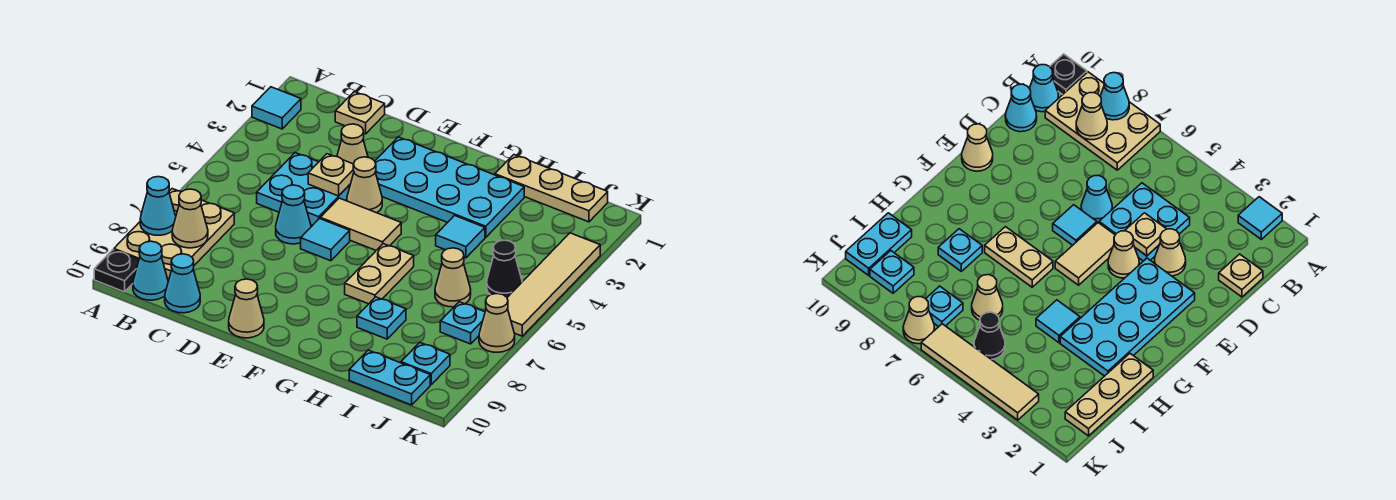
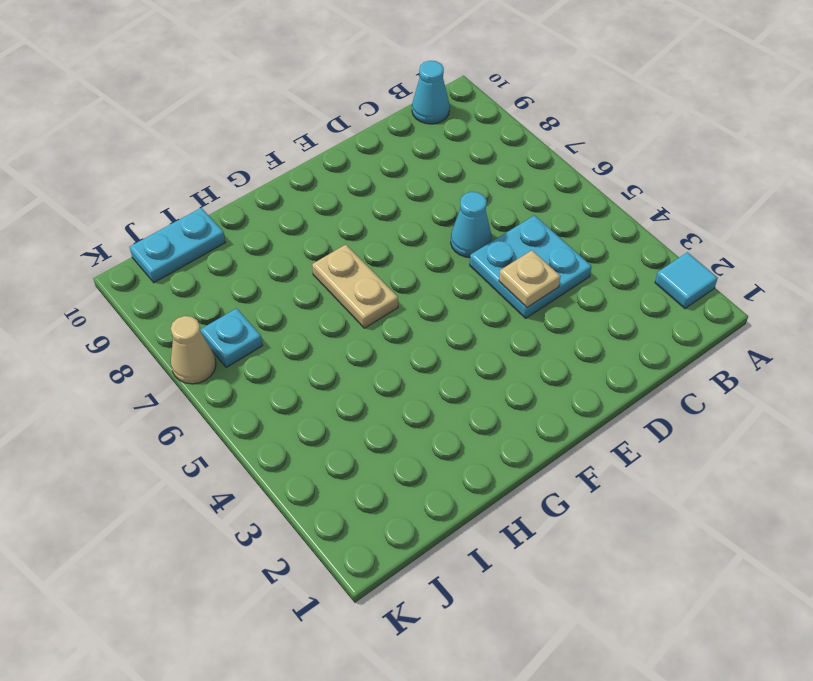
none -> tan plate A7:B9 level 1
none -> black plate A10 level 1
none -> tan plate C1 level 1

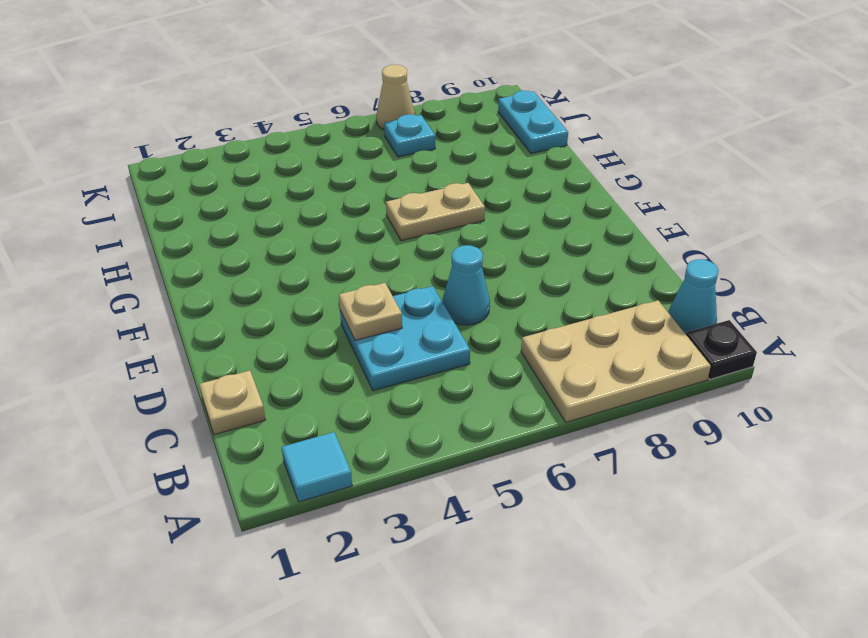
none -> cyan cone C10 level 1
none -> tan cone D3 level 1
none -> cyan plate E2:H3 level 1

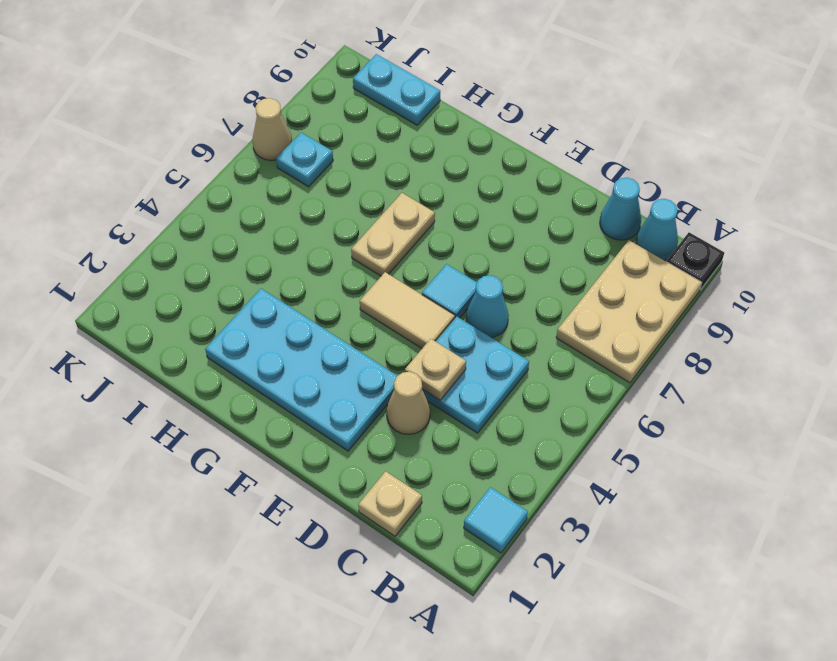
none -> tan cone E4 level 1
none -> tan cone E10 level 1
none -> tan plate H1:J1 level 1

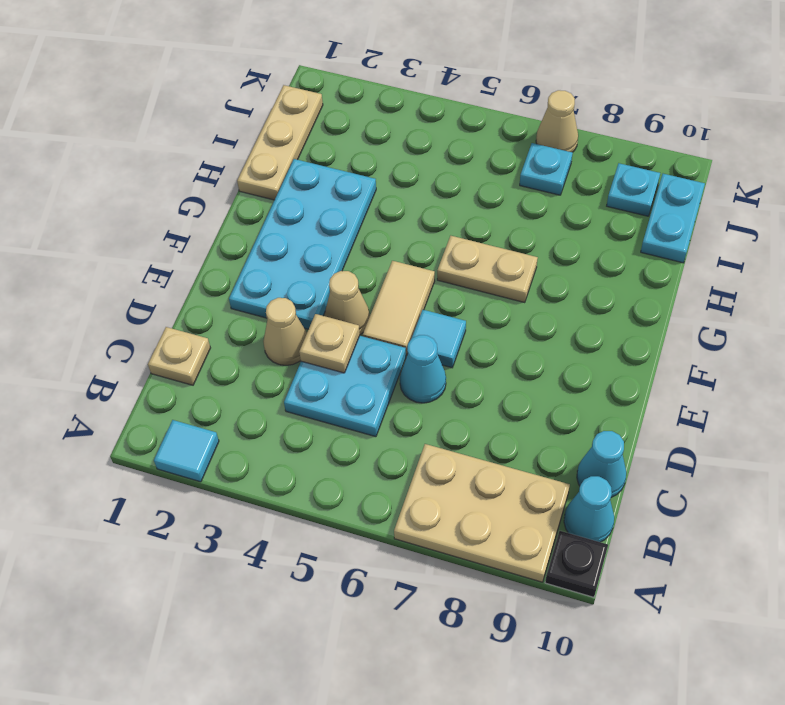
none -> tan cone E10 level 1
none -> cyan tile H4 level 1
none -> cyan plate H8 level 1

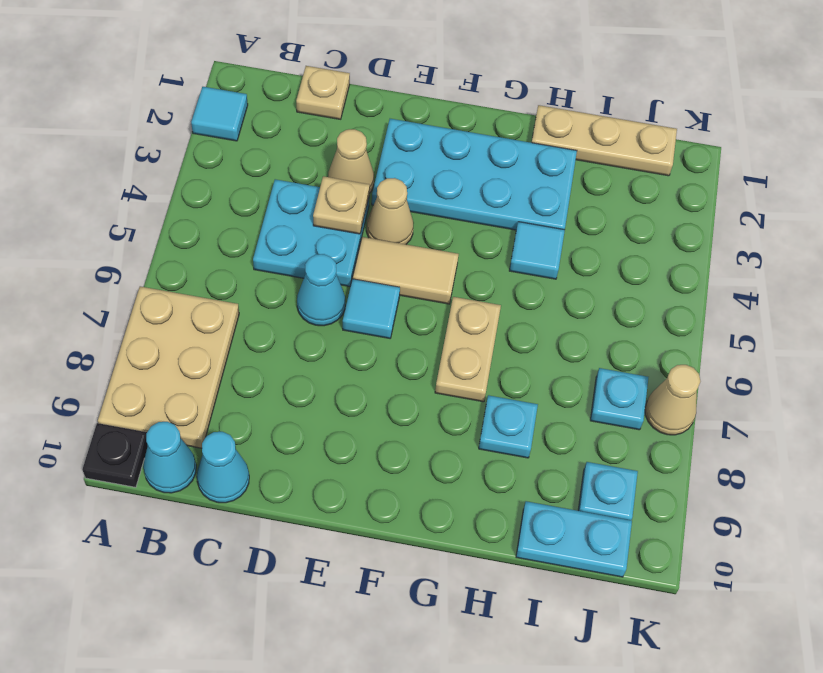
none -> tan cone E10 level 1
none -> tan cone I6 level 1
none -> black cone J5 level 1

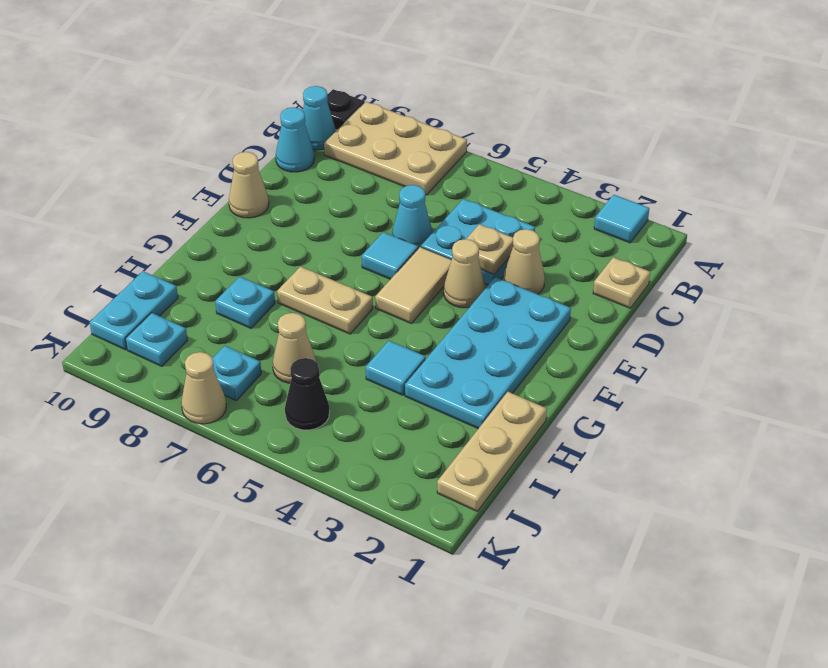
none -> tan tile K3:K6 level 1
none -> cyan cone A8 level 2
none -> tan cone B8 level 2

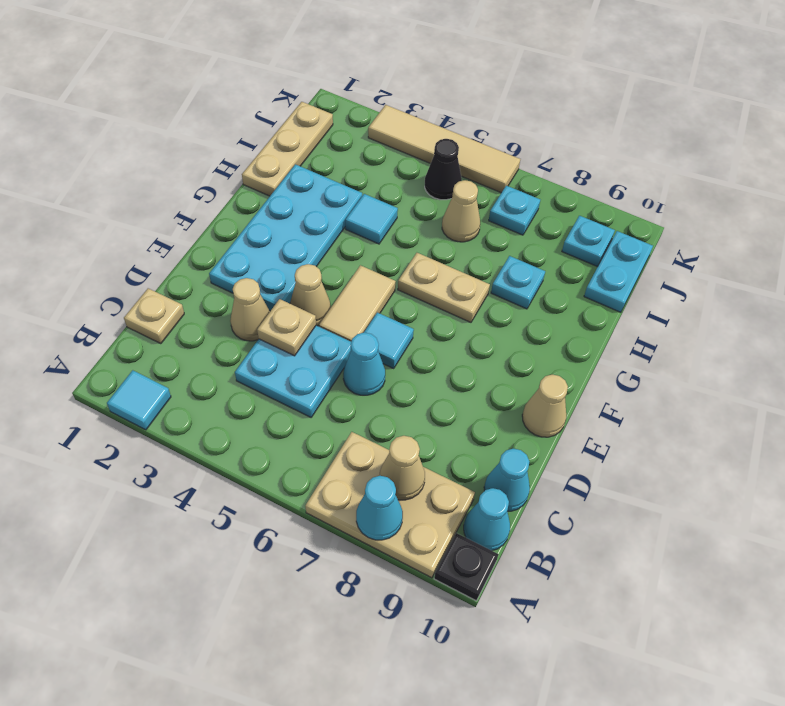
none -> tan cone K7 level 1

